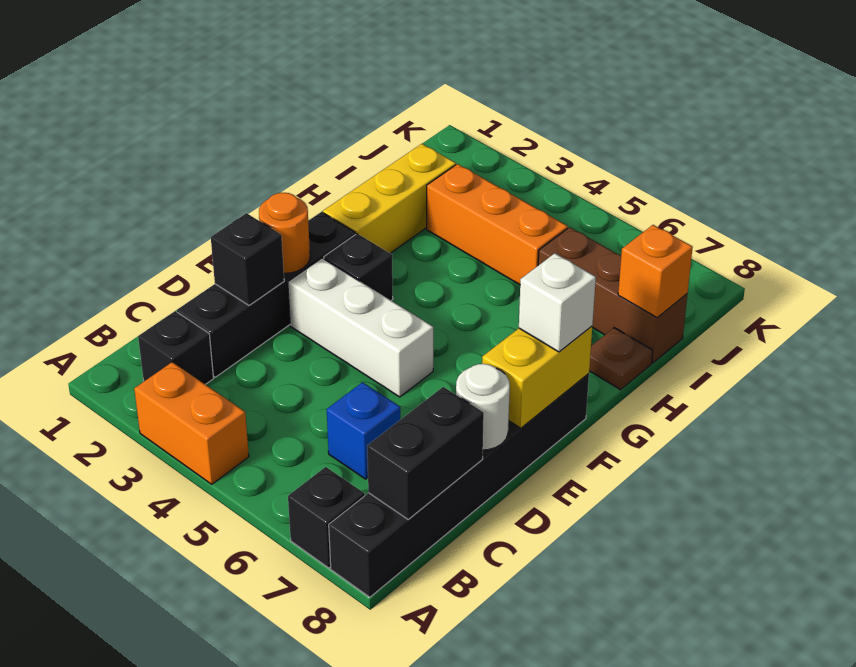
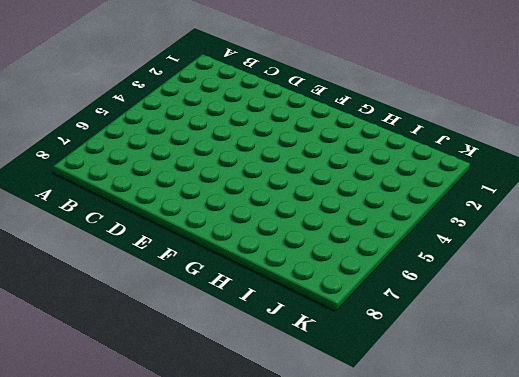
none -> orange brick A3:A4 level 1
none -> black brick A7 level 1
none -> black brick A8:F8 level 1

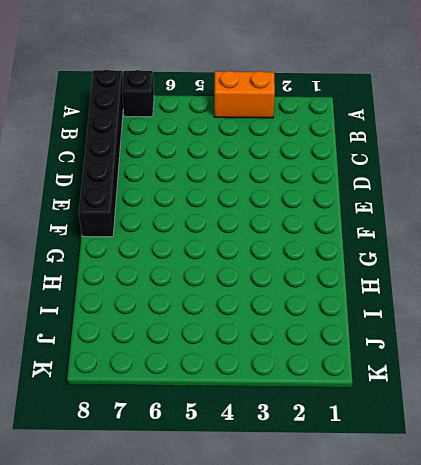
none -> black brick B2 level 1
none -> black brick C2:F2 level 1
none -> blue brick C6 level 1

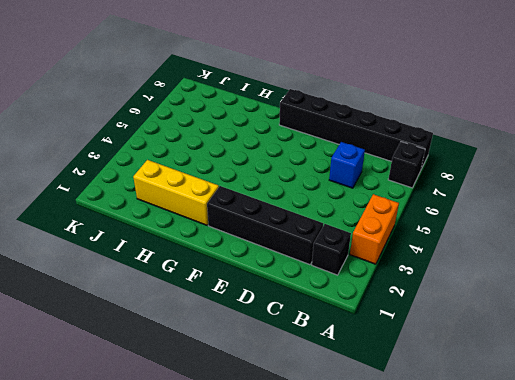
none -> white brick E3:E5 level 1
none -> black brick F3 level 1
none -> brown plate H8 level 1

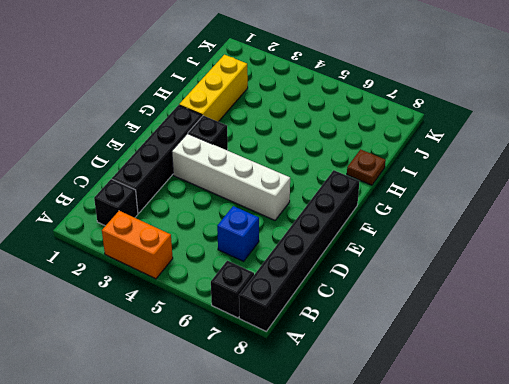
white brick E3:E6 level 1 -> white brick E3:E5 level 1
none -> orange brick I3:I5 level 1
none -> brown brick I6:I8 level 1
none -> black brick B8:C8 level 2

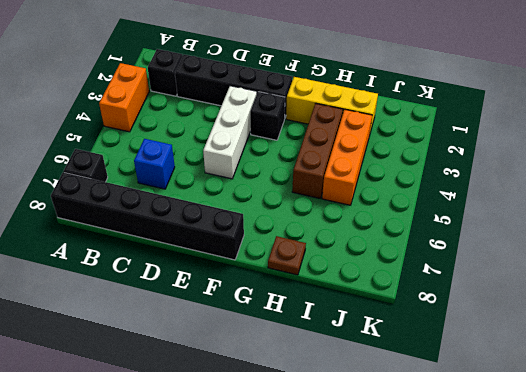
brown brick H3:H5 level 1 -> brown brick I6:I8 level 1
none -> black brick B8:C8 level 2
none -> black brick D2 level 2
none -> white round brick D8 level 2

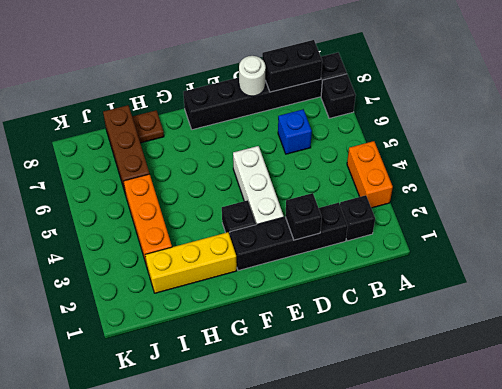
none -> orange round brick E2 level 2
none -> yellow brick E8:F8 level 2
none -> orange brick I8 level 2

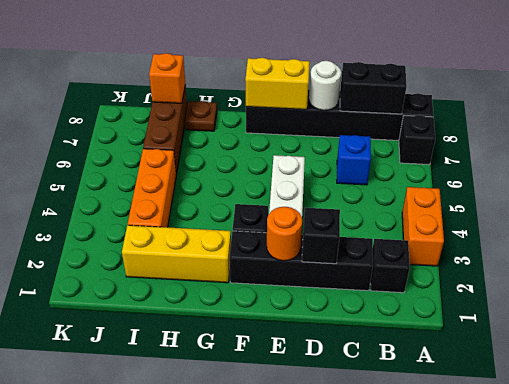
none -> white brick F8 level 3

